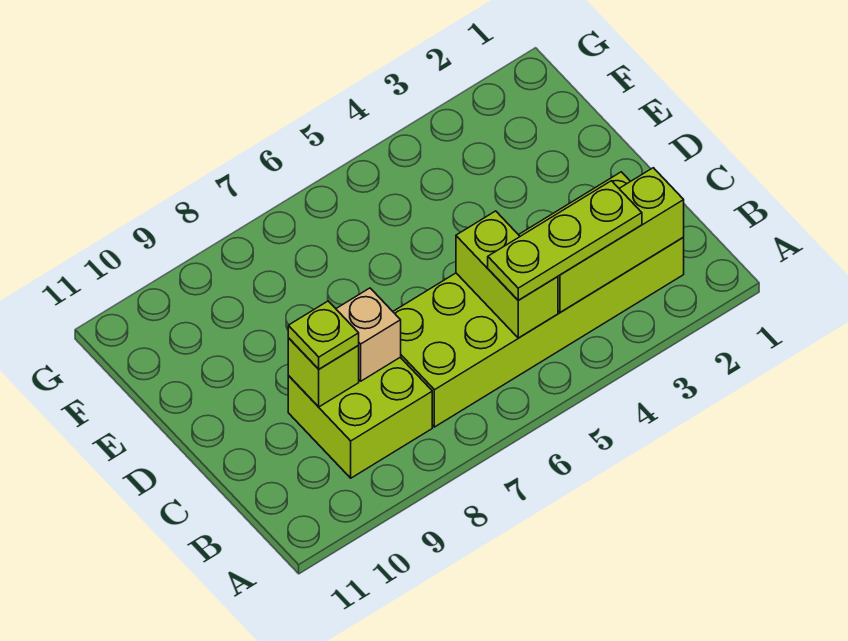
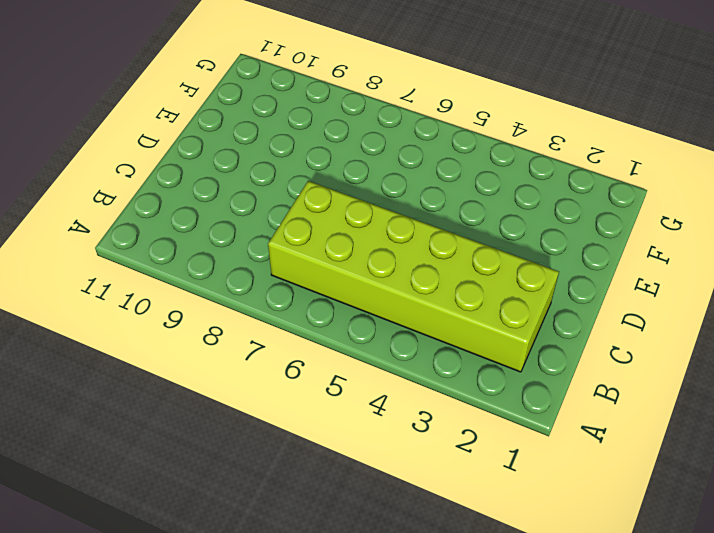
none -> lime brick B8:C9 level 1
none -> lime brick B2:B4 level 2

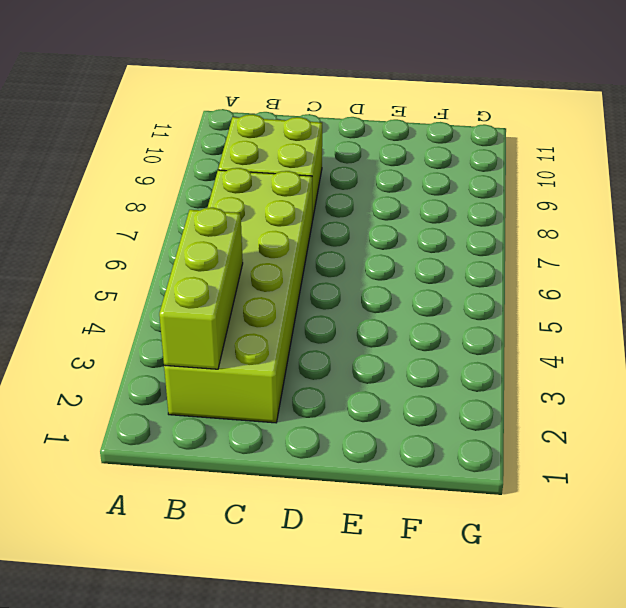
none -> lime brick B5:C5 level 2
none -> tan brick C8 level 2

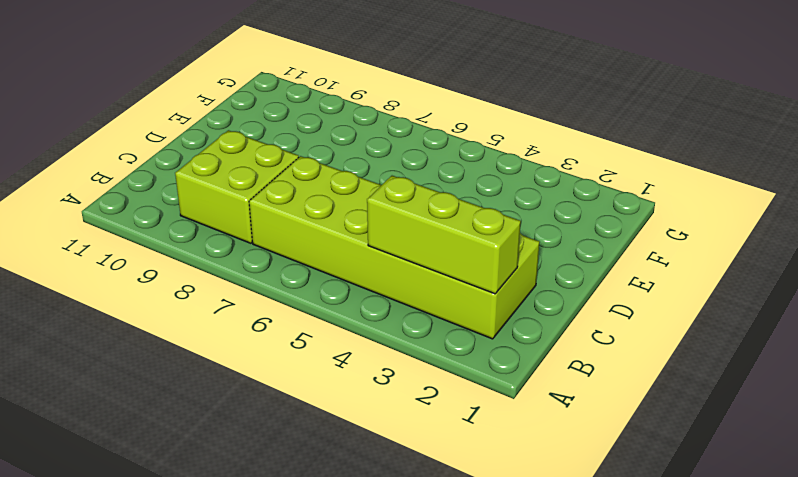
none -> lime brick B5:C5 level 2
none -> tan brick C8 level 2

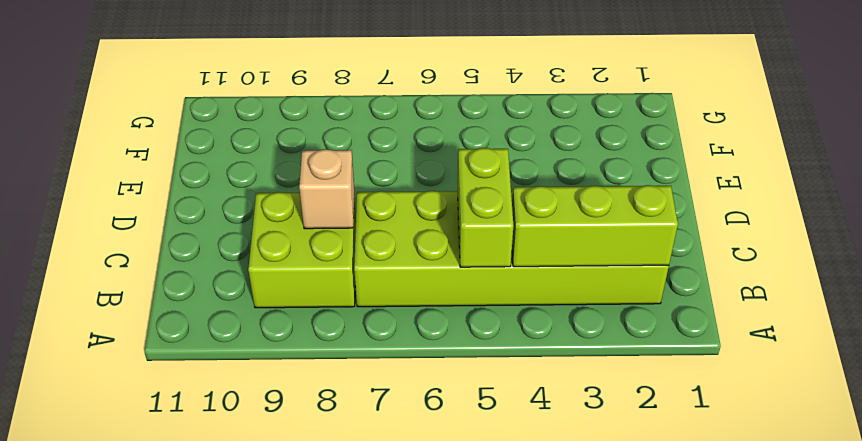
none -> lime brick C9 level 2
none -> lime plate B3:B5 level 3

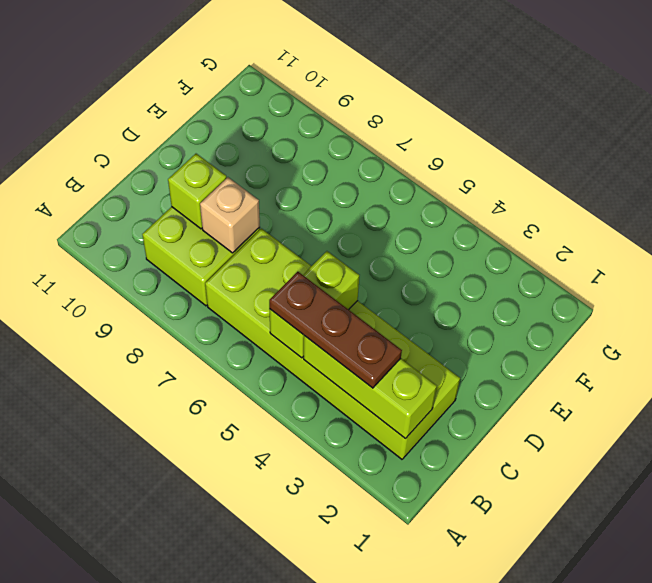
brown plate B3:B5 level 3 -> lime plate B3:B5 level 3
none -> lime plate C9 level 3

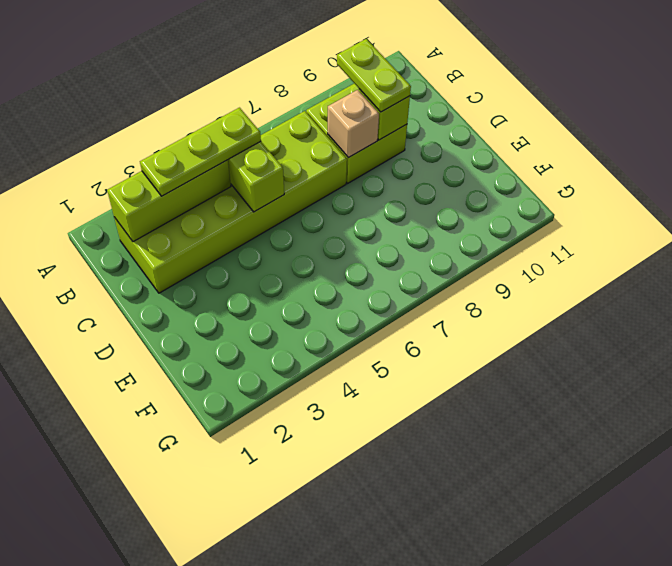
lime plate B9:C9 level 3 -> lime plate C9 level 3

